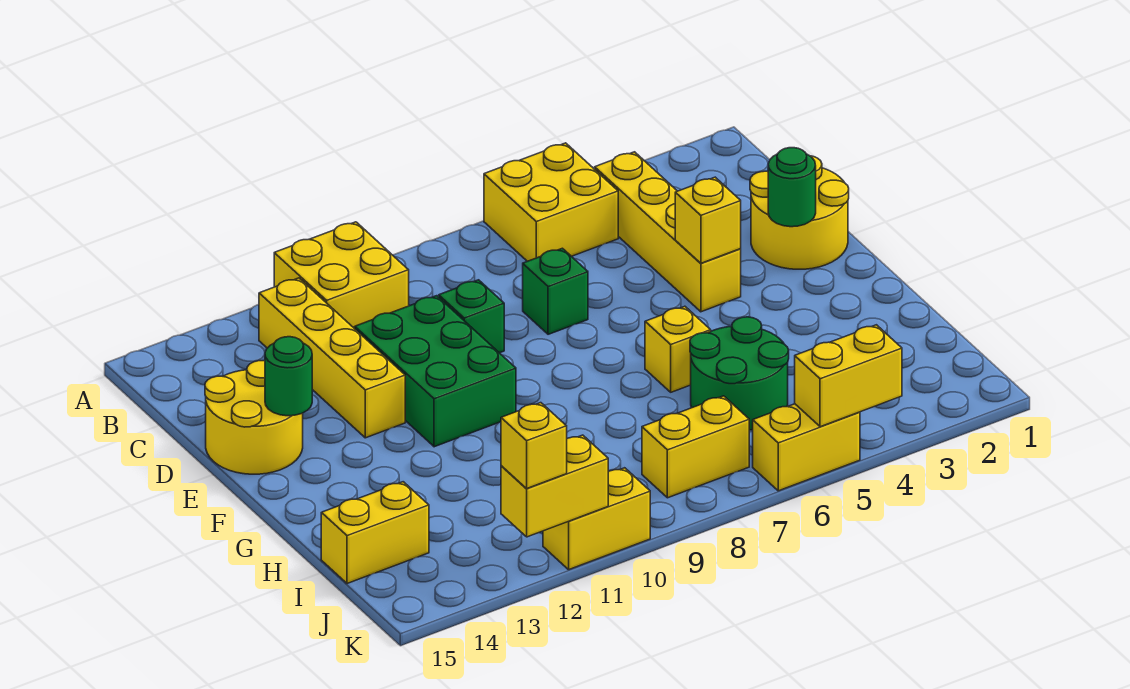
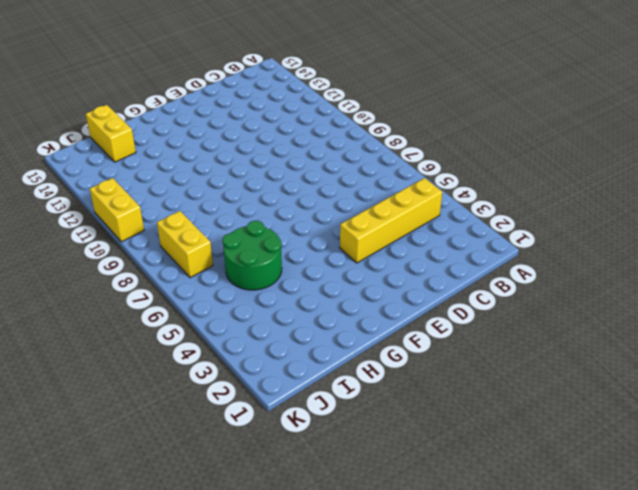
none -> yellow brick A5:B6 level 1
none -> yellow brick A10:B11 level 1
none -> yellow brick B12:E12 level 1

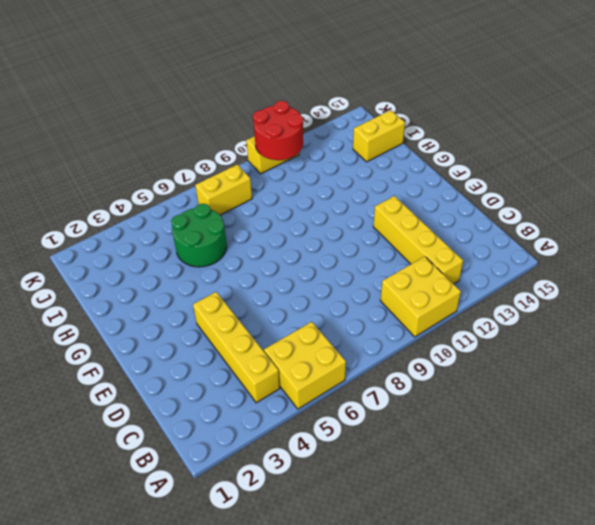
red round brick J10:K11 level 2 -> yellow brick K11:K12 level 2
none -> yellow round brick D1:E2 level 1
none -> green brick D7 level 1
none -> green brick D9 level 1

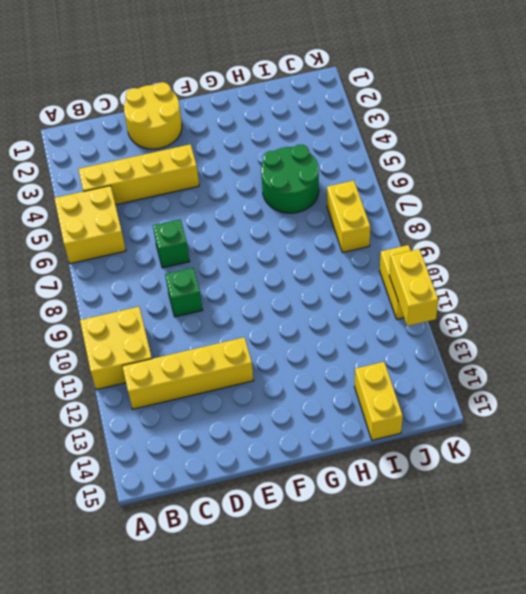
none -> green brick D10:F11 level 1
none -> yellow round brick D14:E15 level 1
none -> yellow brick G6 level 1

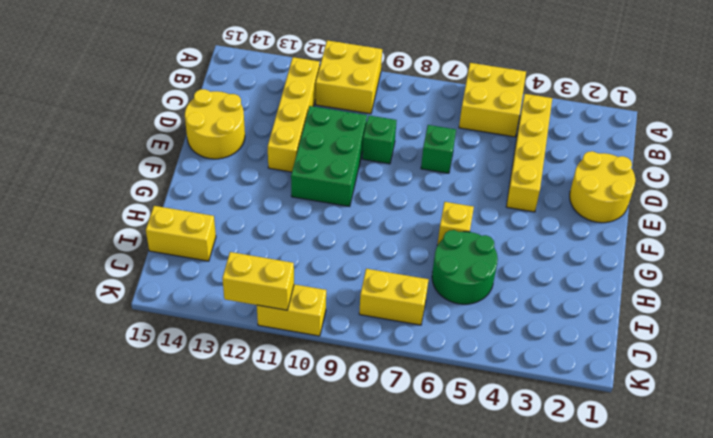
none -> yellow brick K5:K6 level 1
none -> green round brick E2 level 2
none -> yellow brick E4 level 2

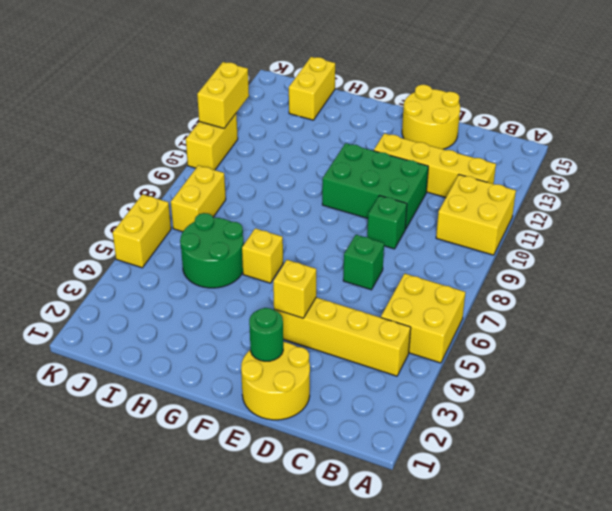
none -> green round brick E14 level 2
none -> yellow brick K4:K5 level 2
none -> yellow brick K12 level 3

